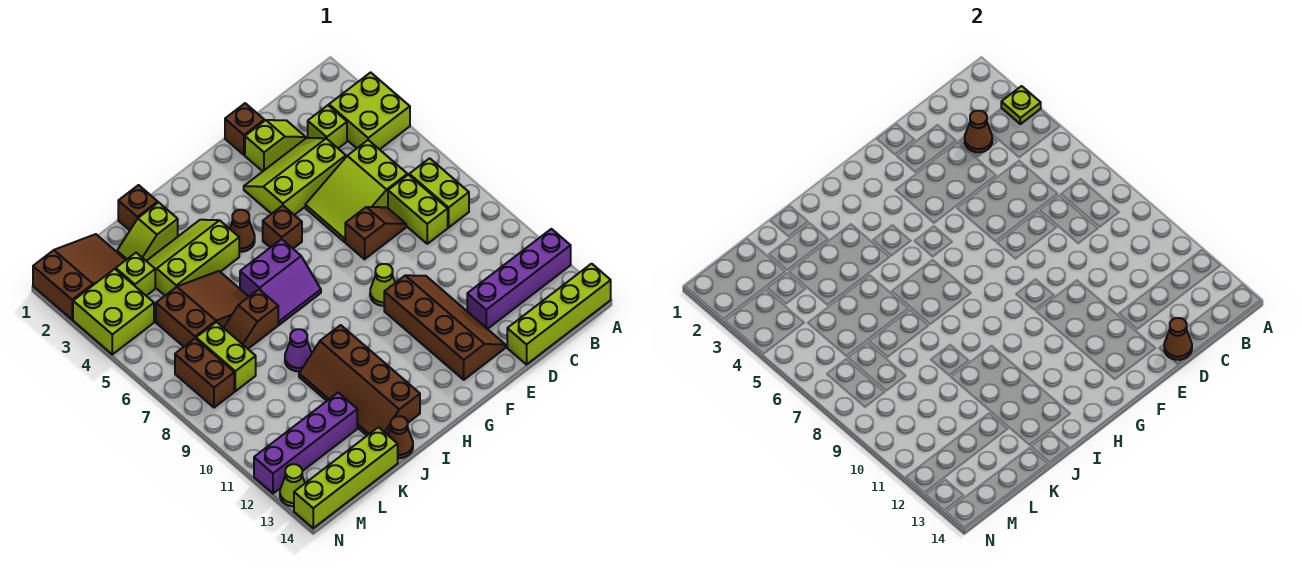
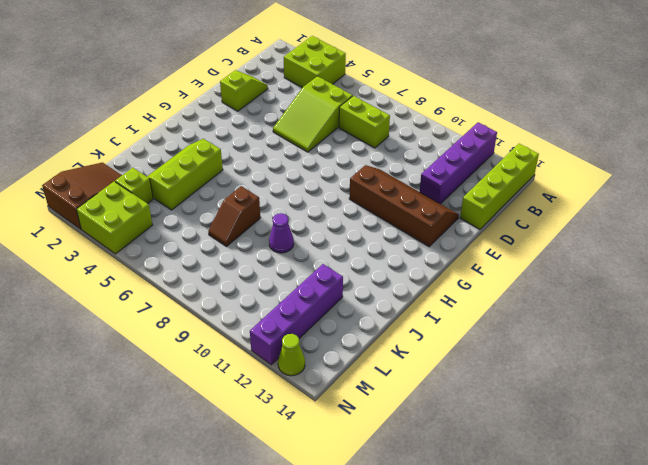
none -> lime brick B7:B8 level 1
none -> lime brick C3 level 1
none -> lime slope D3:F4 level 1 top 4
none -> brown slope D7:E7 level 1 top E

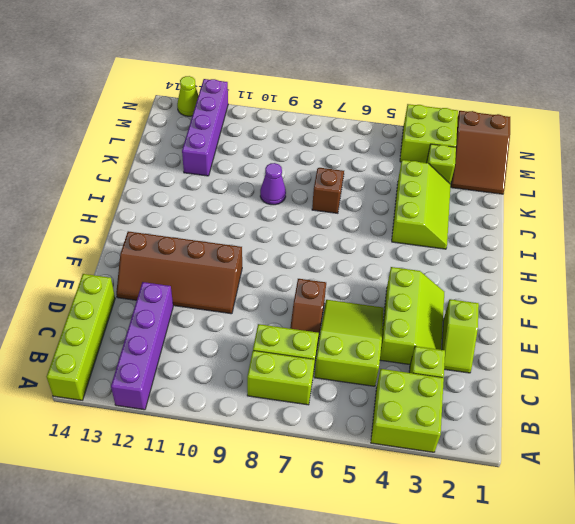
none -> brown brick E1 level 1
none -> lime cone F9 level 1
none -> brown brick G5 level 1
none -> brown cone H4 level 1

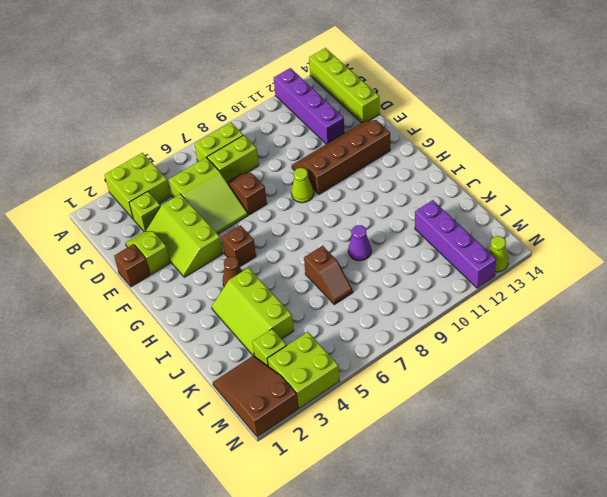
none -> purple slope H6:I7 level 1 top 6
none -> brown slope I10:J13 level 1 top I
none -> brown brick J1 level 1
none -> lime slope J2:K2 level 1 top J

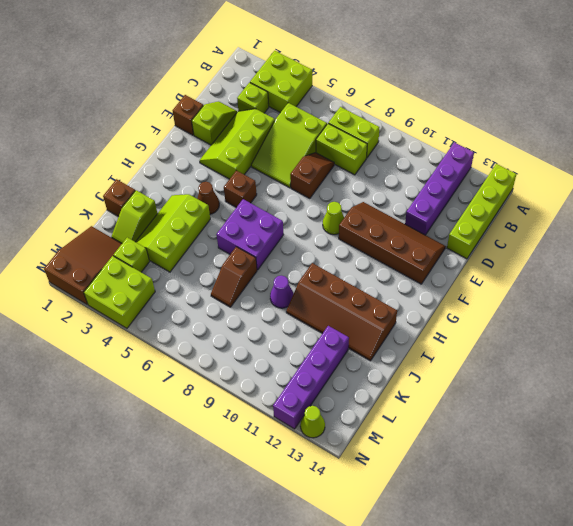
purple brick H6:I7 level 1 -> purple slope H6:I7 level 1 top 6
none -> brown slope J5:L6 level 1 top L
none -> brown cone J14 level 1
none -> lime brick K14:N14 level 1
none -> lime brick L7:L8 level 1

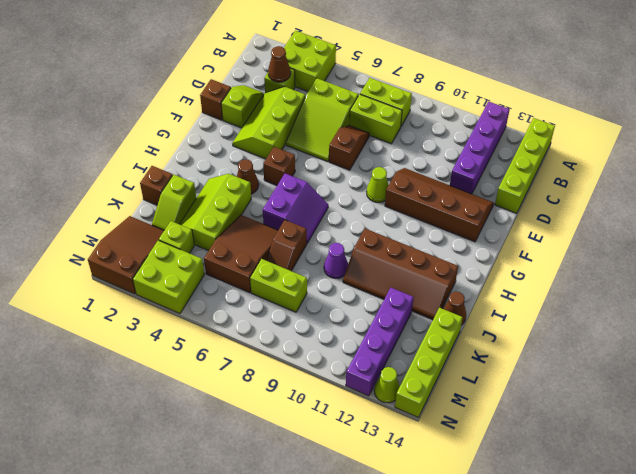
none -> brown brick M7:M8 level 1
none -> lime plate A3 level 2
none -> brown cone D14 level 2

